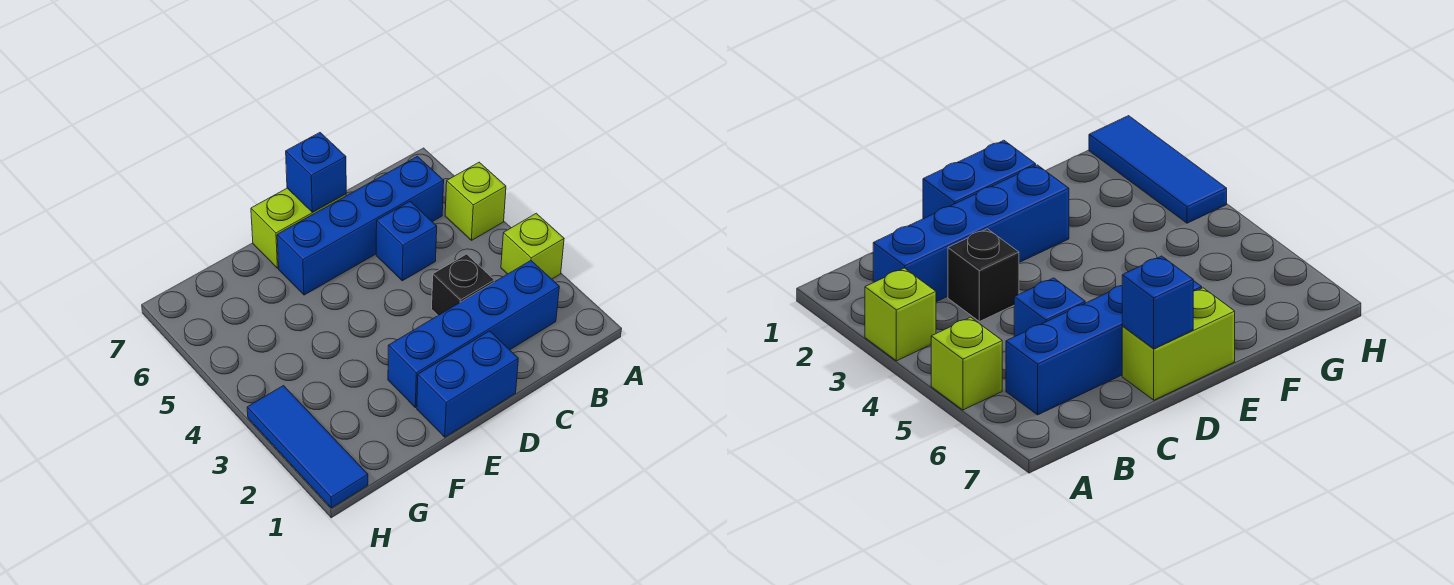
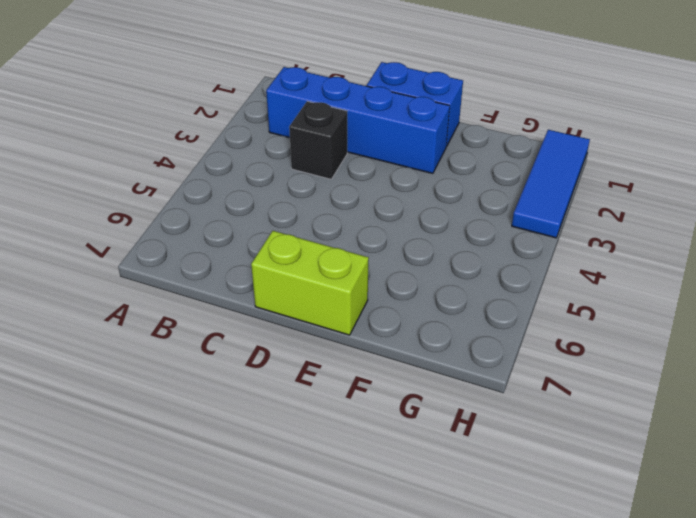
none -> lime brick A3 level 1
none -> lime brick A5 level 1

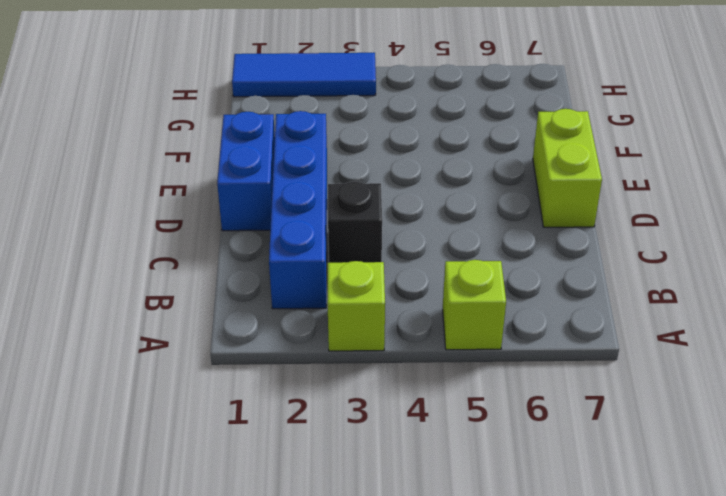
none -> blue brick B6:E6 level 1
none -> blue brick C5 level 1

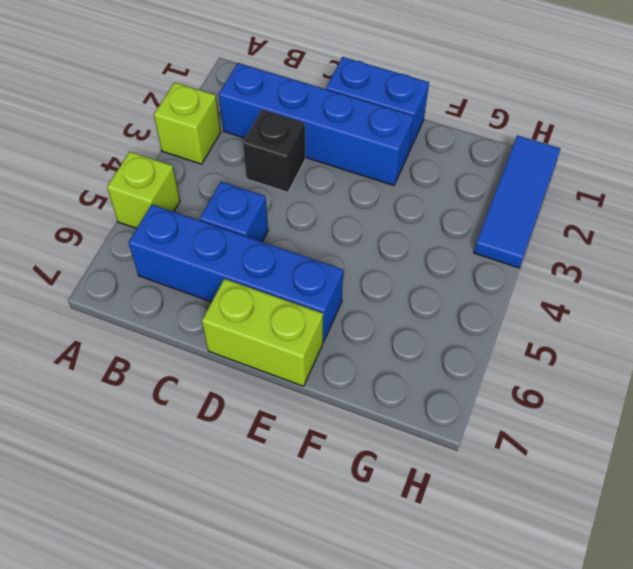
none -> blue brick D7 level 2

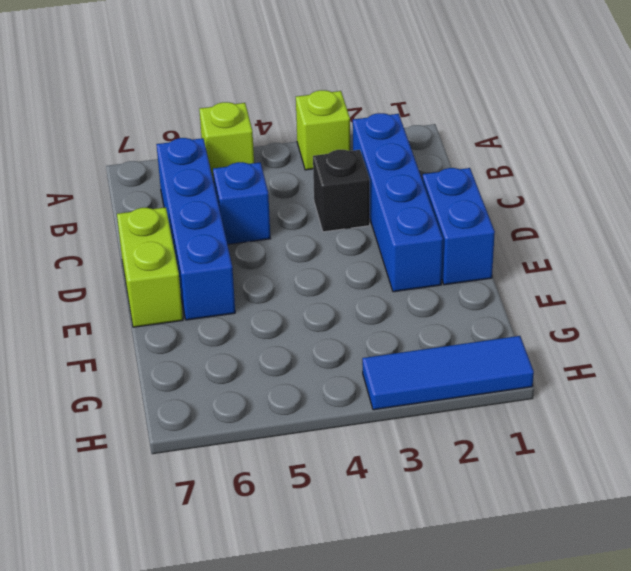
none -> blue brick D7 level 2

